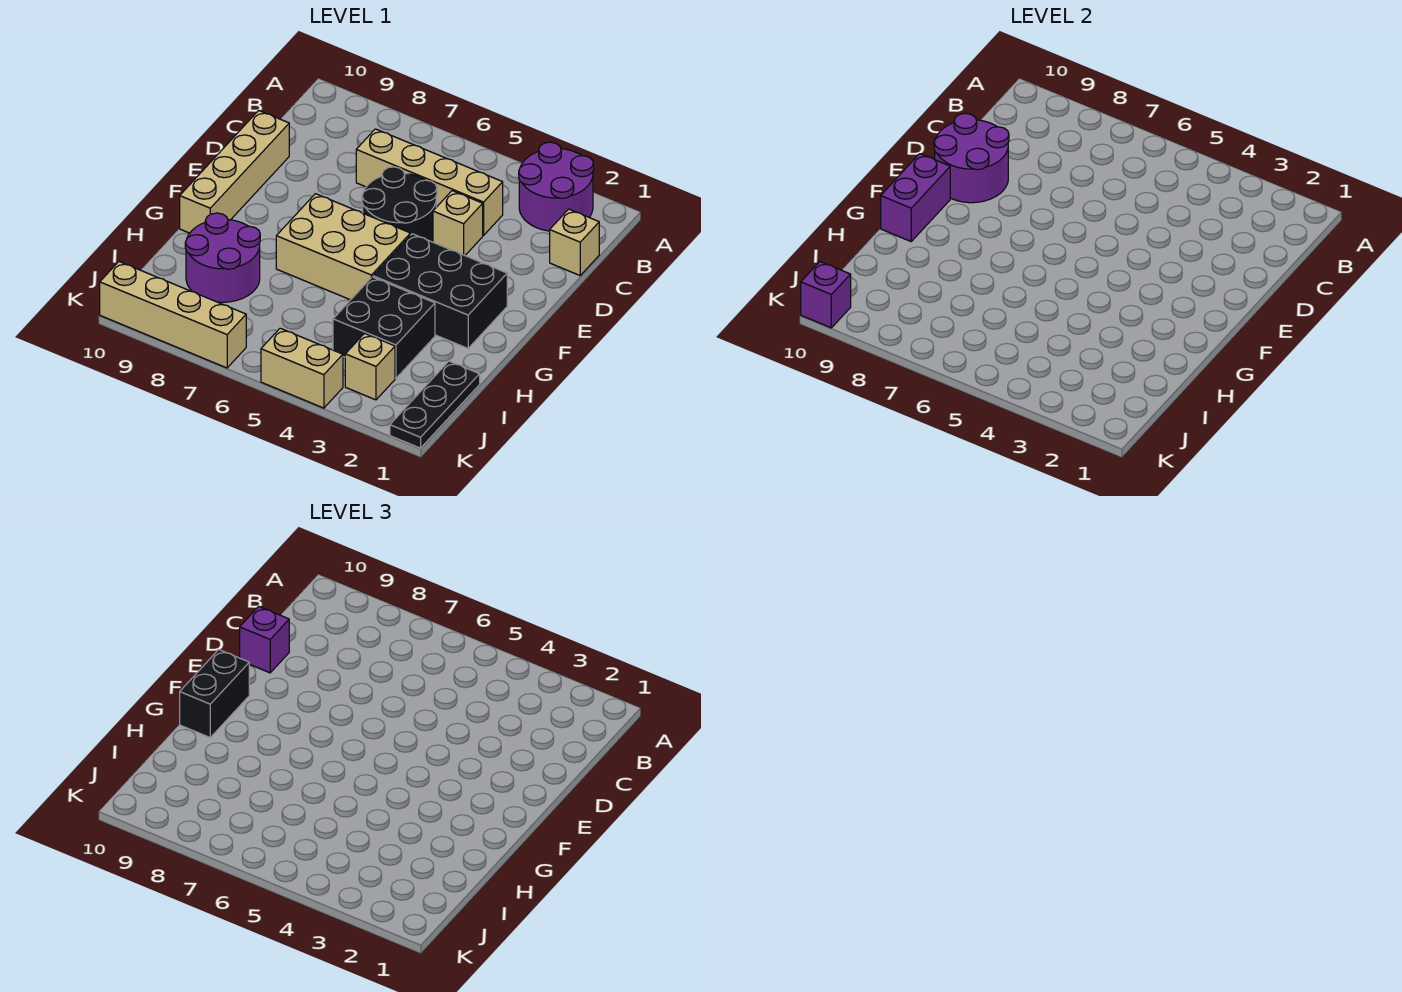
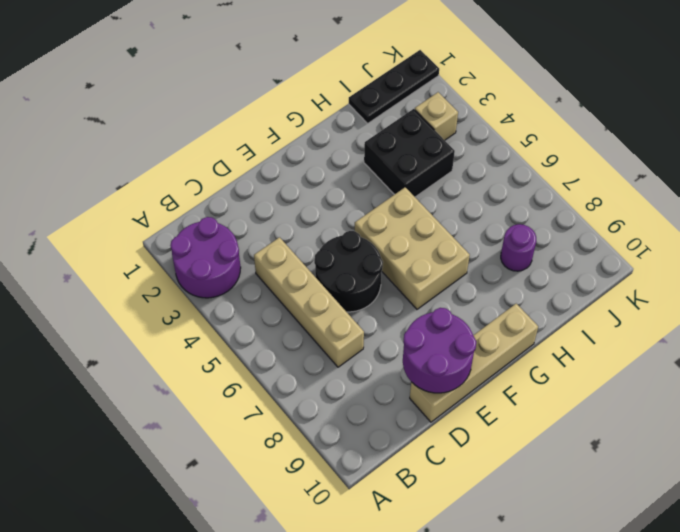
purple round brick I8 level 1 -> purple round brick H8:I9 level 1
none -> tan brick C1 level 1
none -> tan brick D4 level 1
none -> black brick F2:G4 level 1

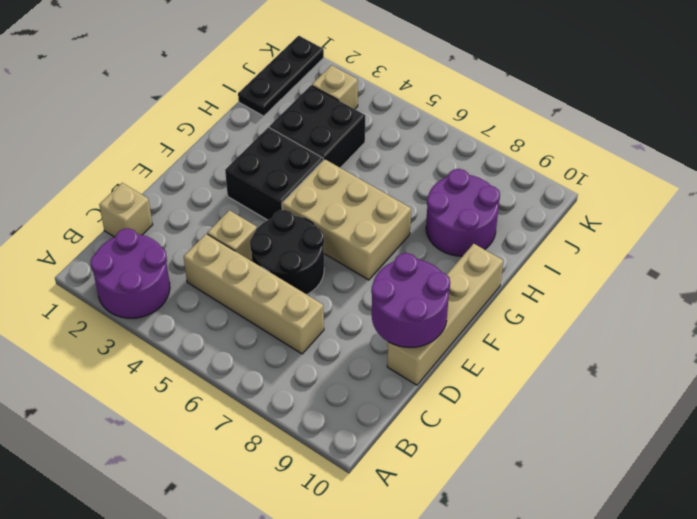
black brick F3:G4 level 1 -> black brick F2:G4 level 1
none -> tan brick K4:K5 level 1
none -> tan brick K7:K10 level 1
none -> purple brick F10:G10 level 2

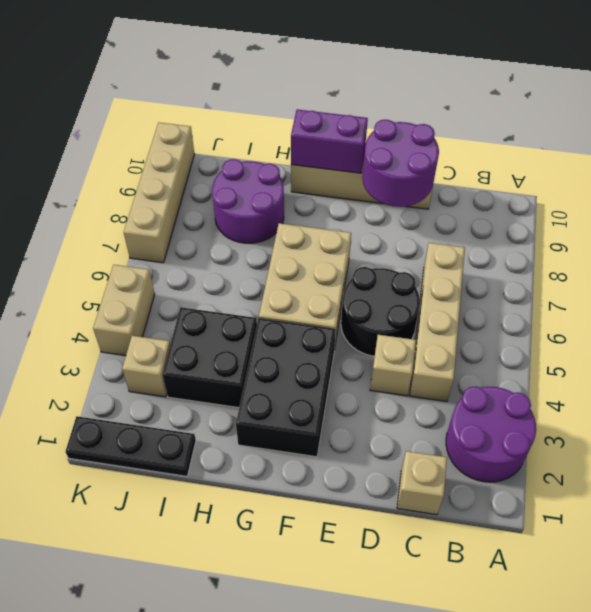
none -> purple brick K10 level 2
none -> purple brick D10 level 3
none -> black brick F10:G10 level 3

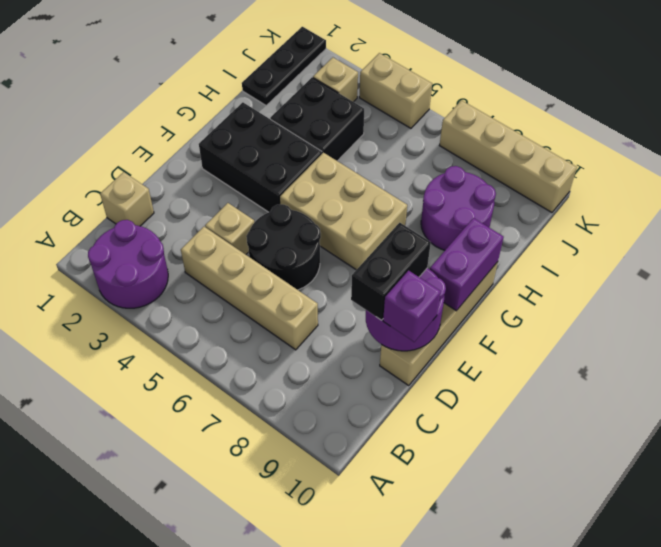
black brick D9:E9 level 3 -> black brick F10:G10 level 3
none -> purple brick K10 level 2

